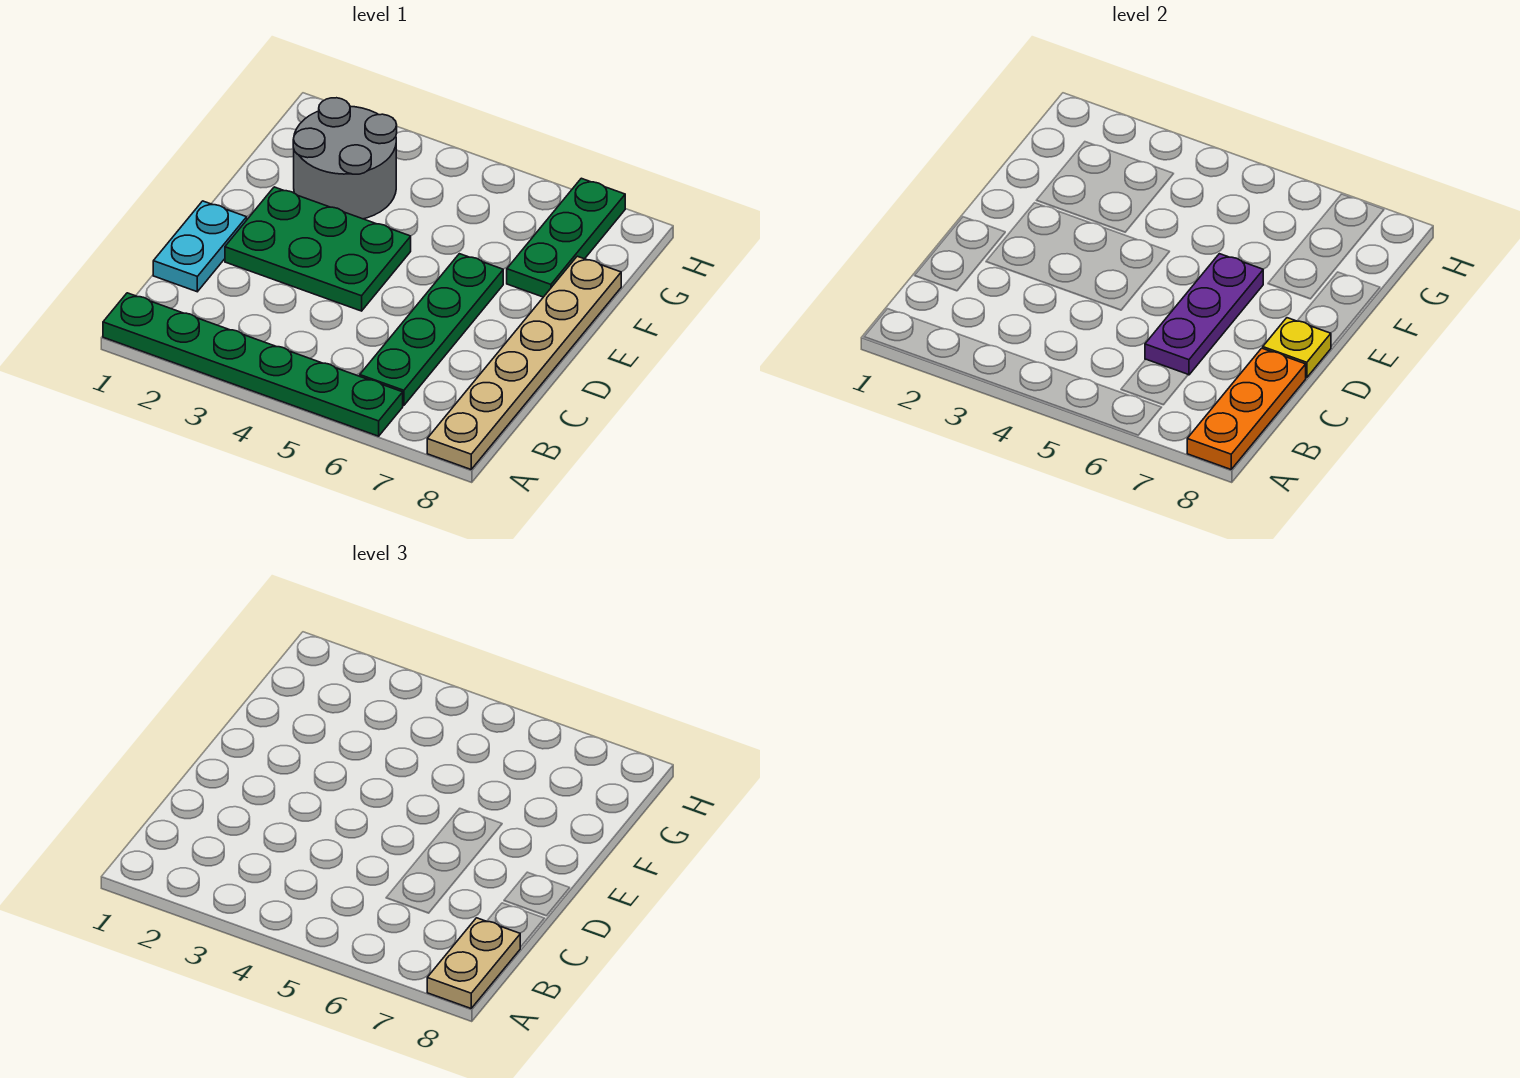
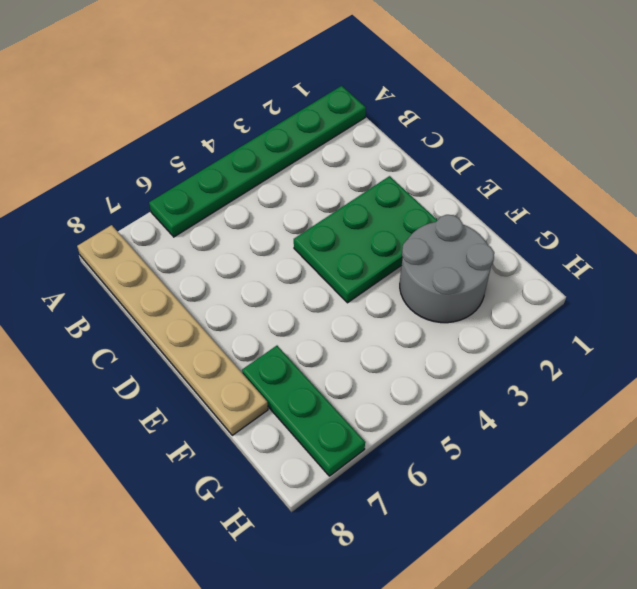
none -> green plate B6:E6 level 1
none -> cyan plate C1:D1 level 1

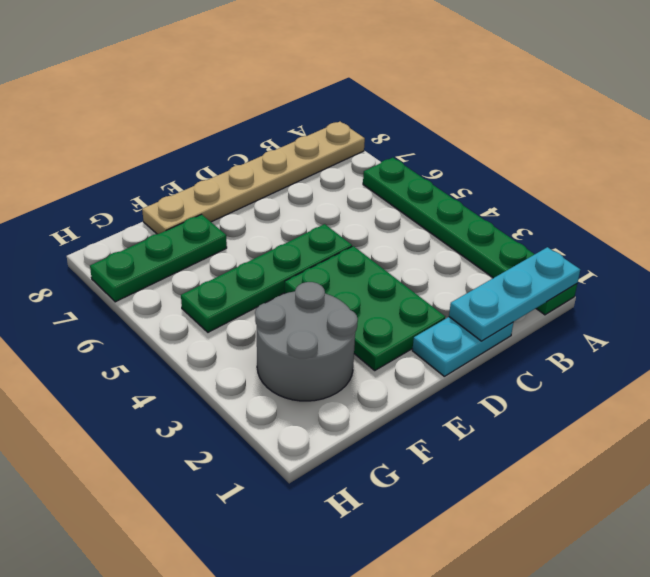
cyan plate A1:C1 level 2 -> none
green plate D5:G5 level 1 -> green plate B6:E6 level 1
none -> orange plate A8:C8 level 2
none -> purple plate C6:E6 level 2

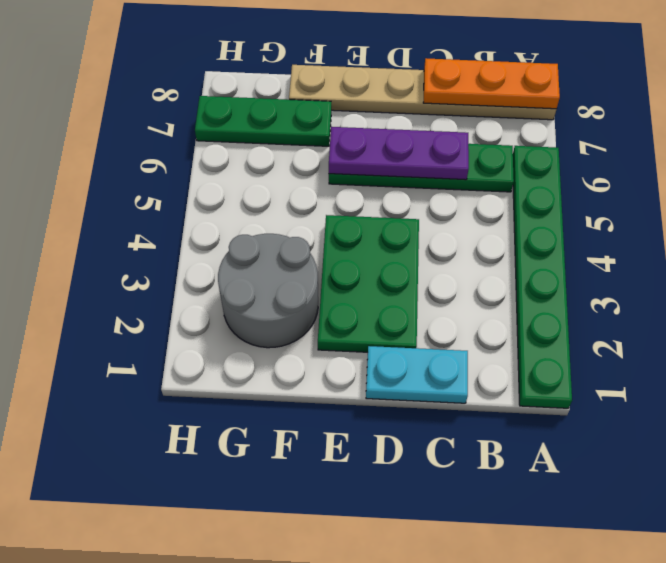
none -> yellow plate D8 level 2
none -> tan plate A8:B8 level 3

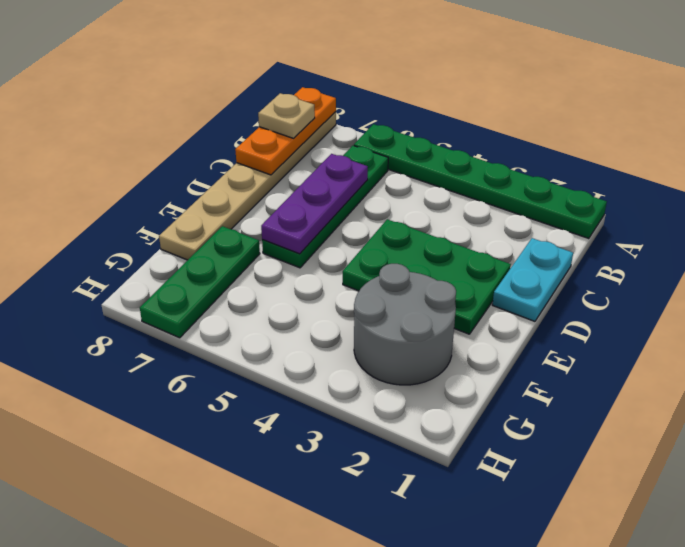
tan plate B8 level 3 -> tan plate A8:B8 level 3
none -> yellow plate D8 level 2

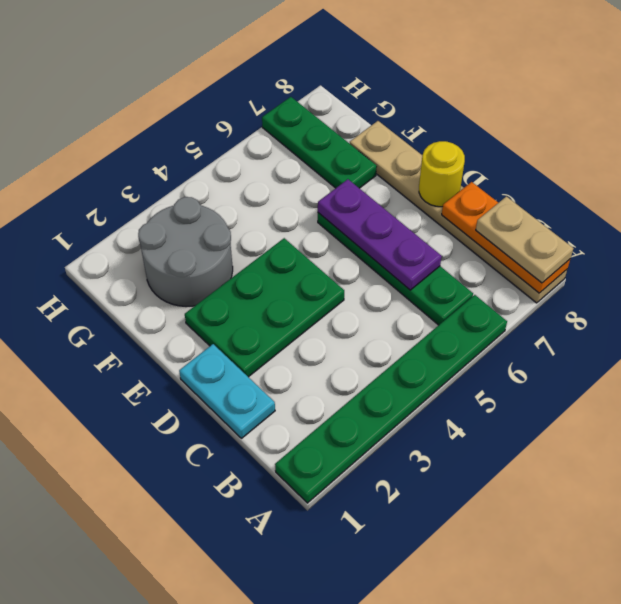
yellow round brick D8 level 2 -> yellow plate D8 level 2

